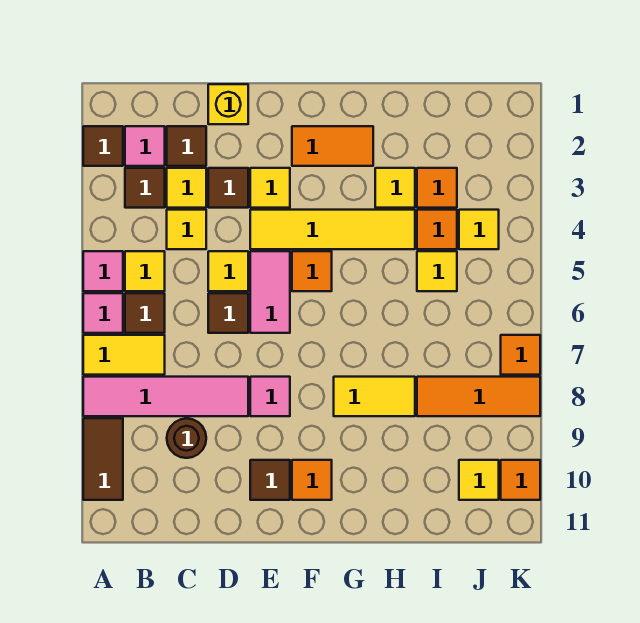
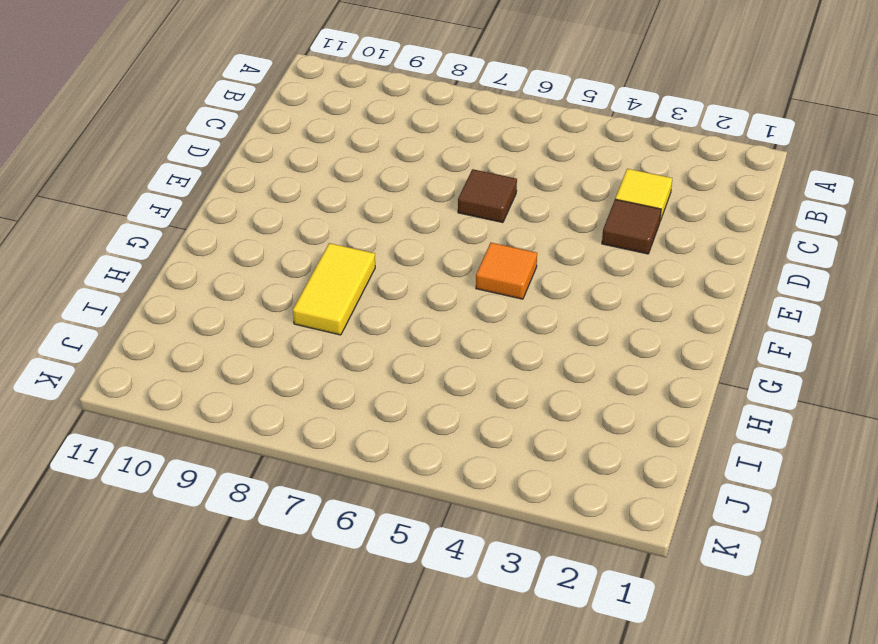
none -> brown tile A2 level 1
none -> pink tile A5 level 1
none -> pink tile A6 level 1
none -> yellow tile A7:B7 level 1

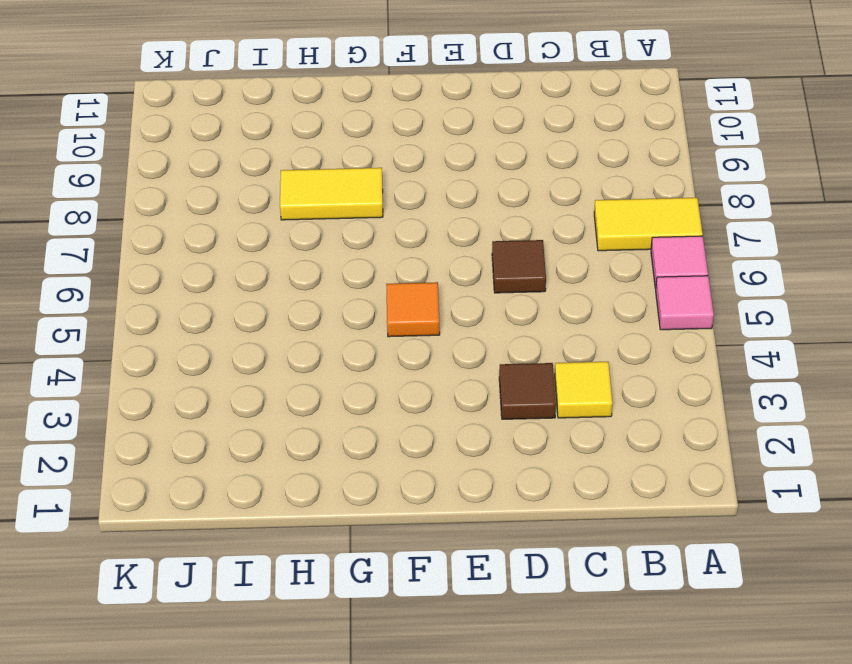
none -> brown tile A2 level 1
none -> pink tile A8:D8 level 1
none -> brown tile A9:A10 level 1
none -> pink tile B2 level 1

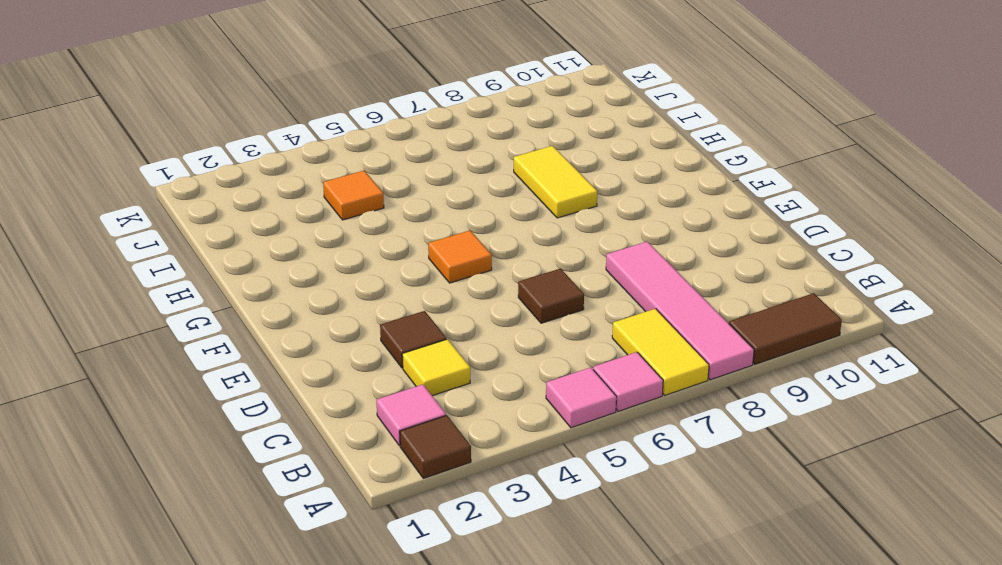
none -> brown tile B3 level 1
none -> yellow tile B5 level 1
none -> brown tile B6 level 1
none -> brown tile C2 level 1

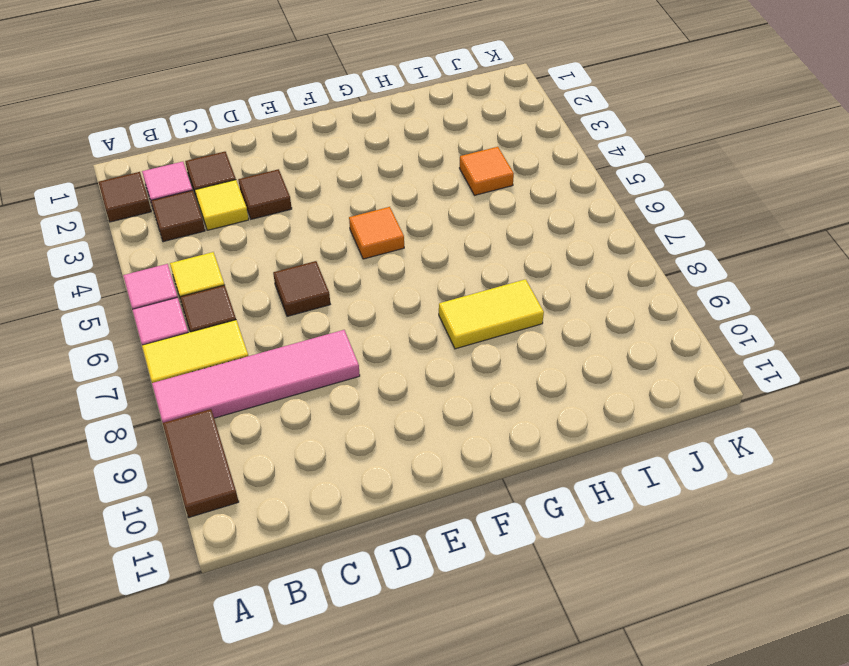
none -> yellow tile C4 level 1
none -> brown round brick C9 level 1
none -> yellow brick D1 level 1
none -> yellow tile D5 level 1

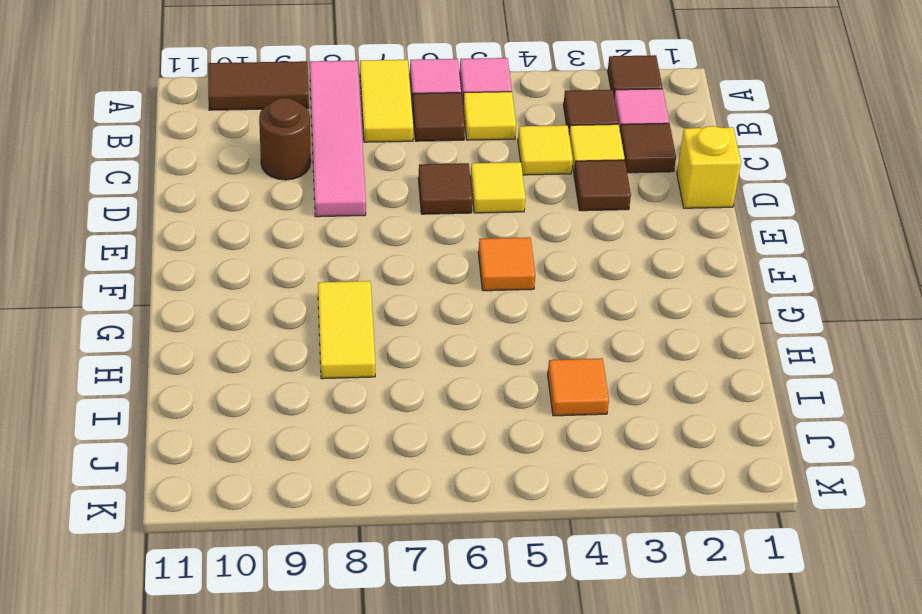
none -> yellow tile E3 level 1
none -> yellow tile E4:H4 level 1
none -> pink tile E5:E6 level 1
none -> pink tile E8 level 1

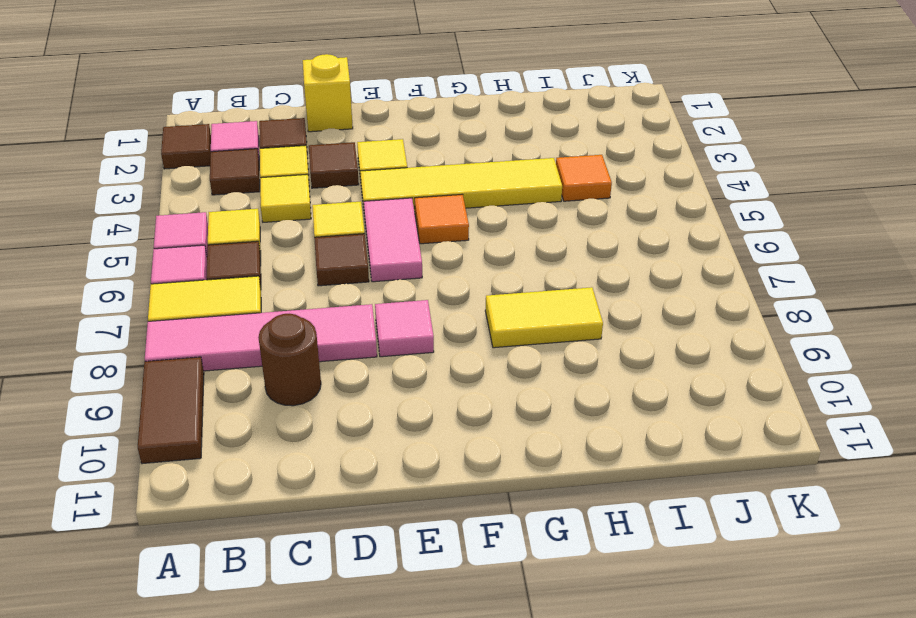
none -> brown tile E10 level 1
none -> orange tile F2:G2 level 1
none -> orange tile F10 level 1
none -> yellow tile H3 level 1

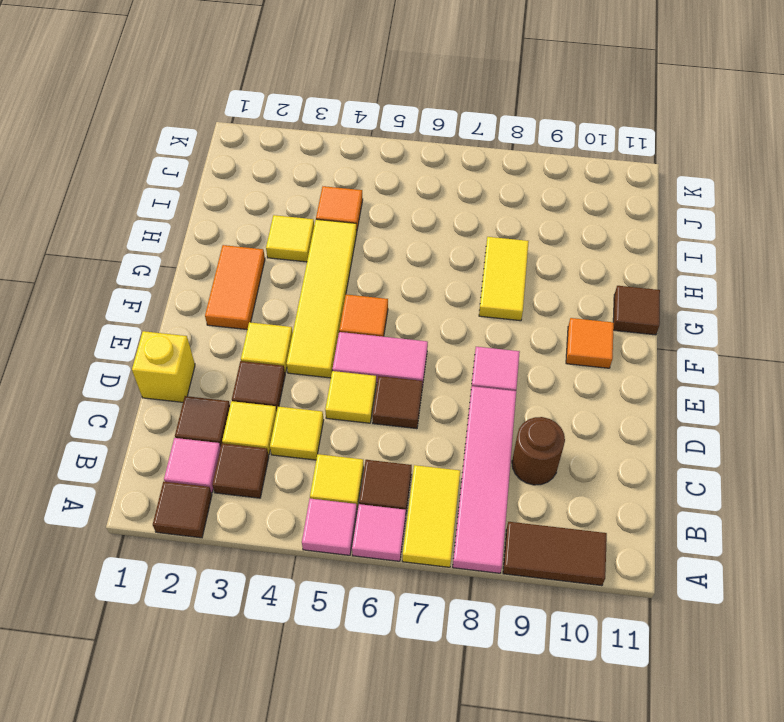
brown tile G11 level 1 -> brown tile E10 level 1
none -> orange tile I3 level 1
none -> yellow tile I5 level 1
none -> orange tile I8:K8 level 1
none -> yellow tile J4 level 1

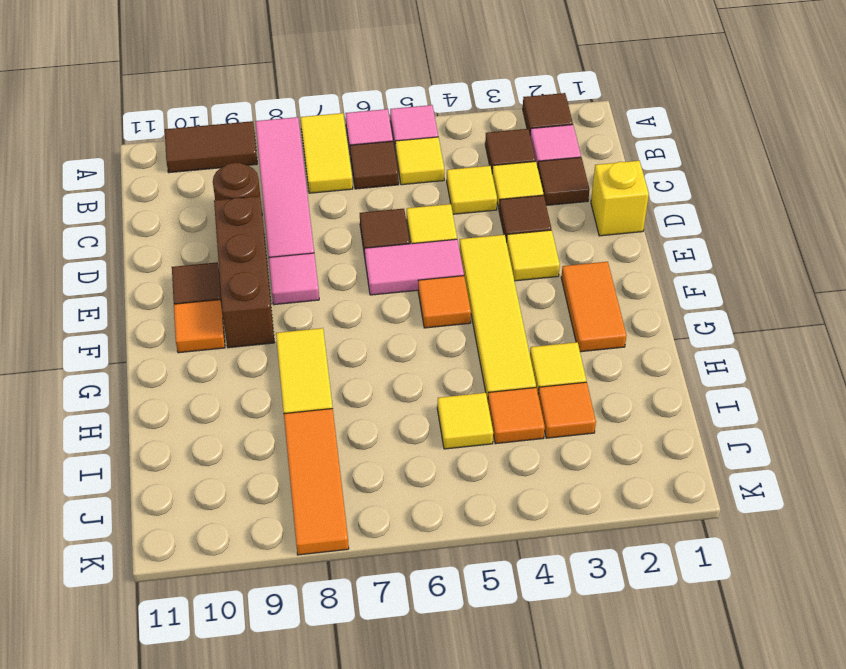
brown brick D9:F9 level 1 -> none
none -> yellow tile J4 level 1
none -> yellow tile J10 level 1
none -> orange tile K7 level 1
none -> orange tile K10 level 1

